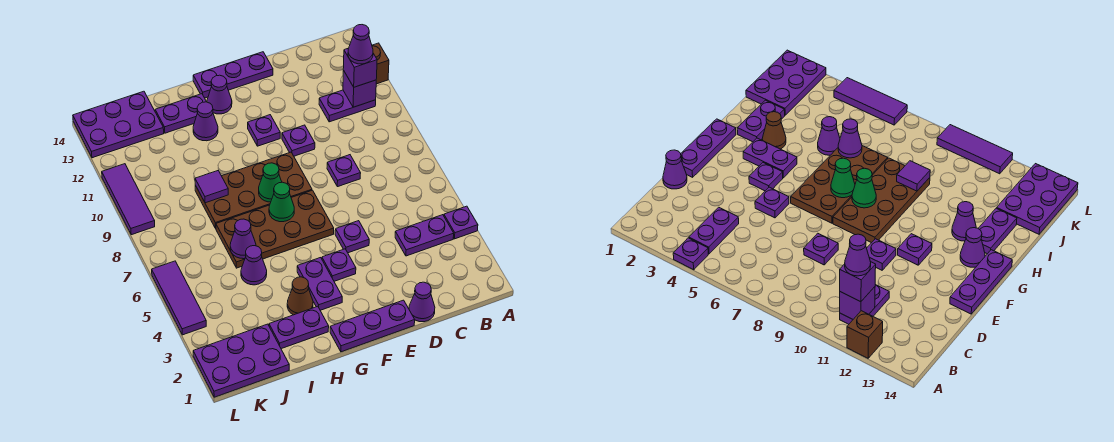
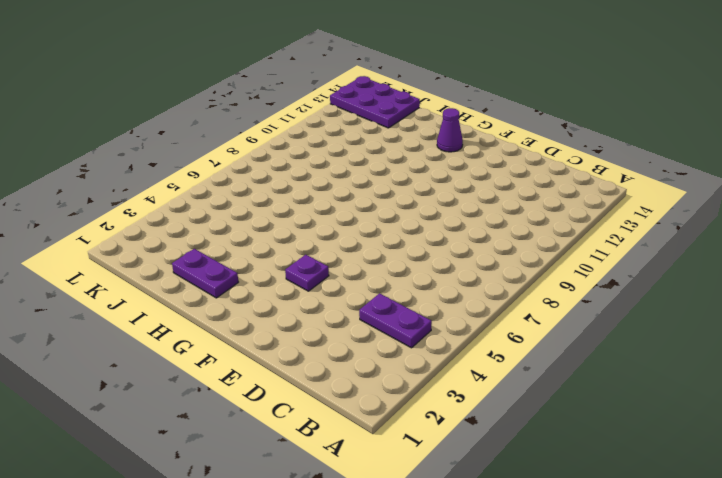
none -> purple plate A4 level 1
none -> brown brick A12 level 1
none -> purple plate B11:C11 level 1
none -> purple cone D1 level 1

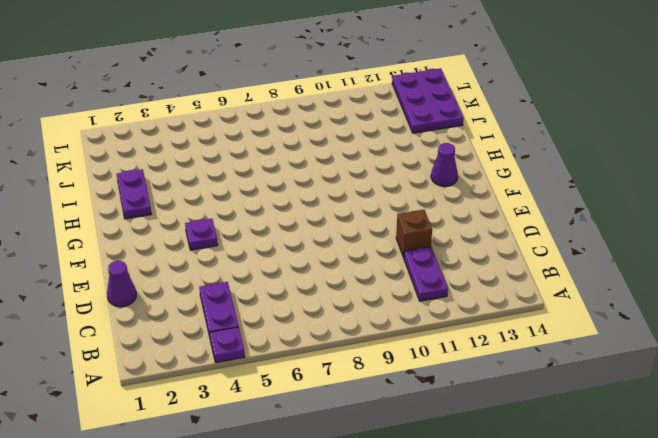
brown brick D11 level 1 -> brown brick A12 level 1
none -> purple plate D8 level 1
none -> purple plate E1:G1 level 1
none -> purple plate E5 level 1
none -> purple plate E10 level 1

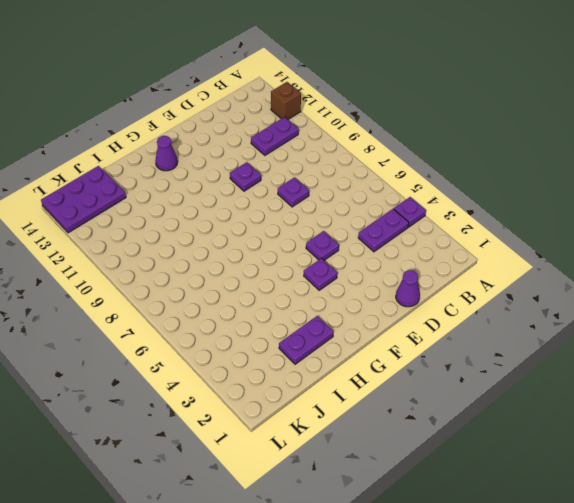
none -> purple plate E1:G1 level 1
none -> purple plate E14:G14 level 1
none -> brown plate F6:I7 level 1
none -> brown plate F8:I9 level 1

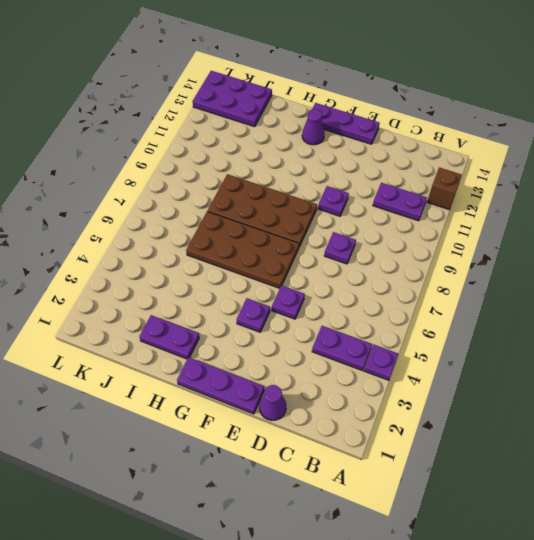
none -> purple plate F11 level 1
none -> purple plate G3:G4 level 1
none -> brown cone H3 level 1
none -> purple cone H12 level 1

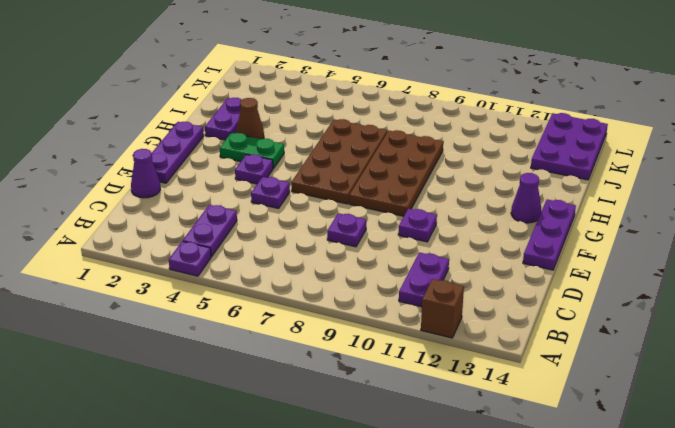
green plate G3:G4 level 1 -> purple plate G3:G4 level 1
none -> purple plate F11 level 1
none -> purple cone H12 level 1
none -> purple plate H13:I13 level 1
none -> purple cone I5 level 1

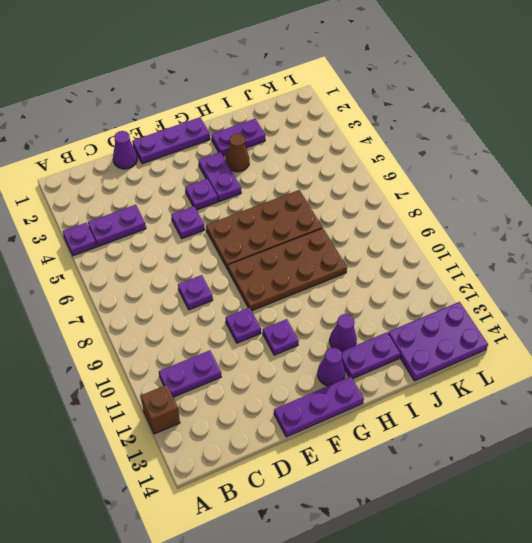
none -> purple cone I5 level 1
none -> purple plate J1:L2 level 1
none -> purple tile L4:L6 level 1
none -> purple tile L9:L11 level 1

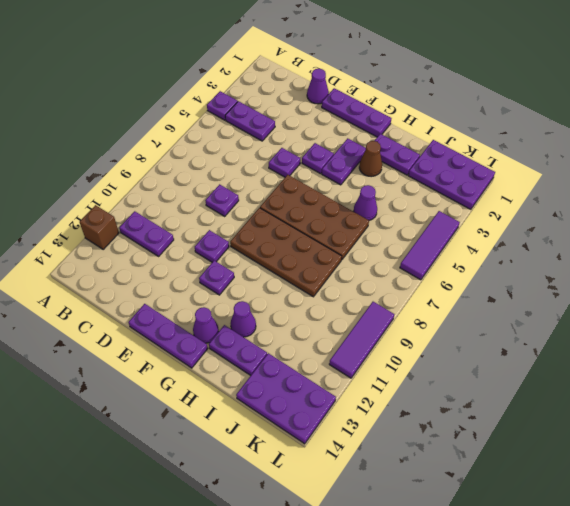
none -> purple brick B11 level 2
none -> green cone G7 level 2
none -> green cone G8 level 2
none -> purple cone I6 level 2

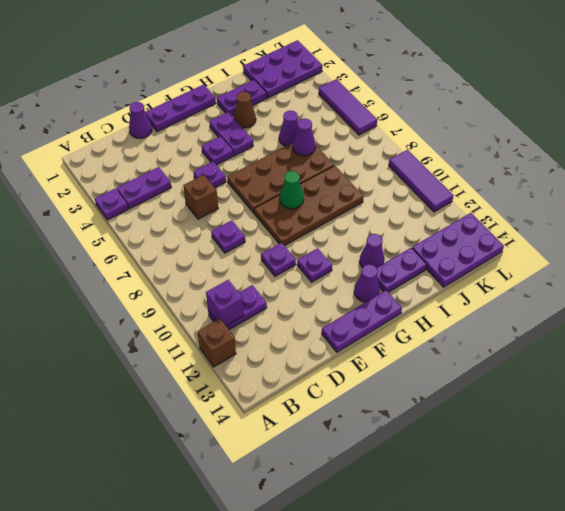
brown brick D6 level 1 -> none
none -> green cone G7 level 2
none -> purple tile I9 level 2
none -> purple brick B11 level 3
none -> purple cone B11 level 4

